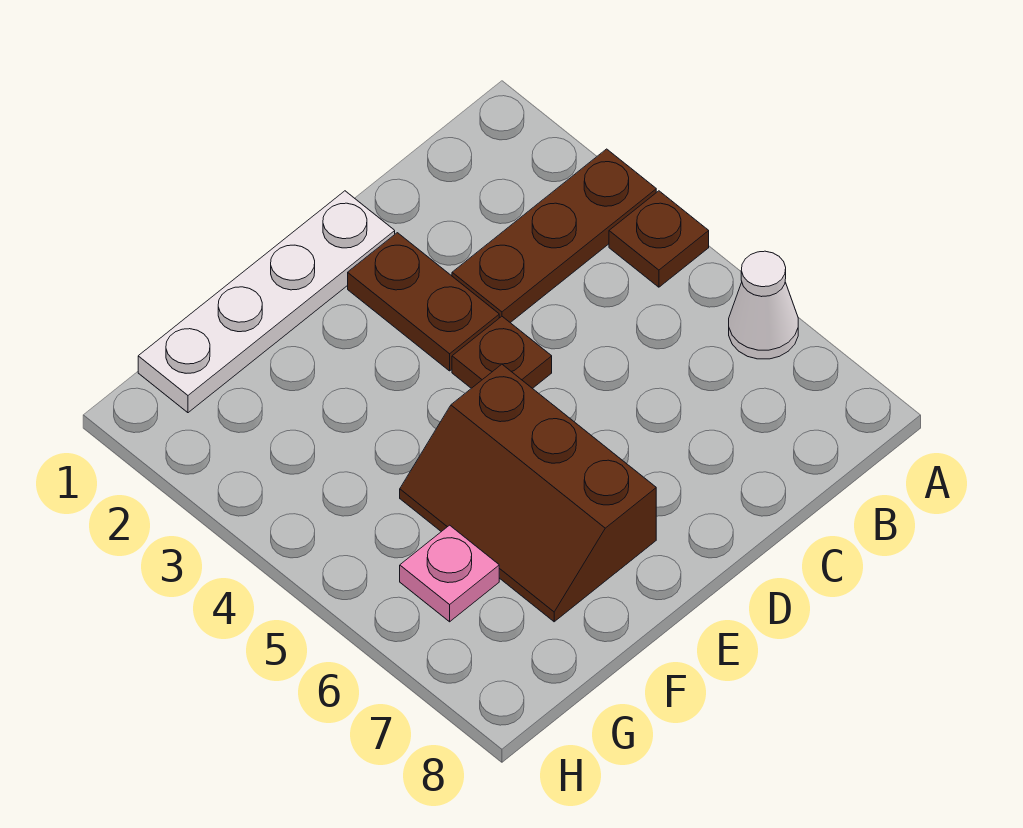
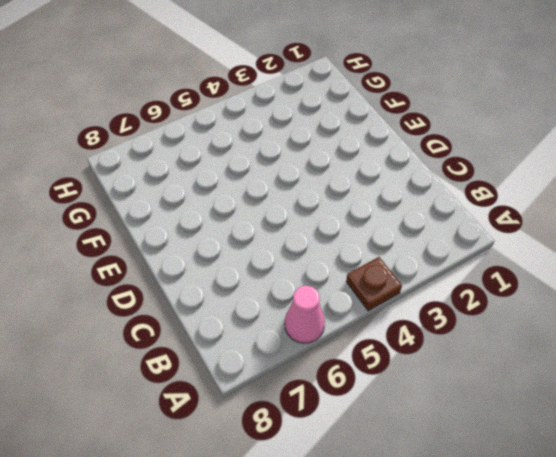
pink cone A6 level 1 -> white cone A6 level 1
none -> brown plate A3:C3 level 1
none -> white plate D1:G1 level 1

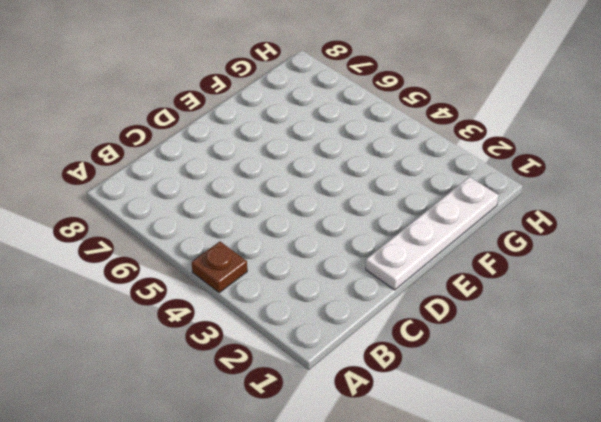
none -> brown plate A3:C3 level 1
none -> white cone A6 level 1

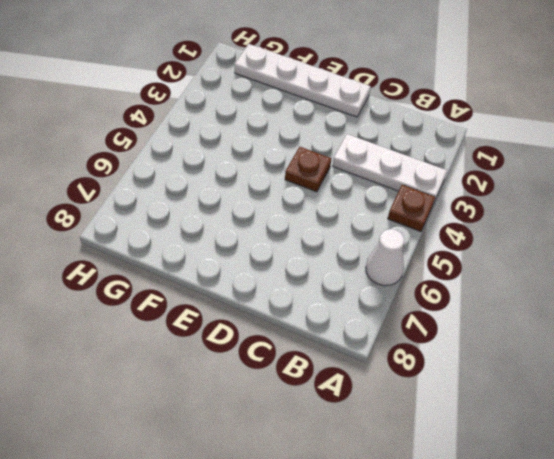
white plate A3:C3 level 1 -> brown plate A3:C3 level 1
none -> brown plate D2:D3 level 1
none -> brown slope E5:F7 level 1 top E

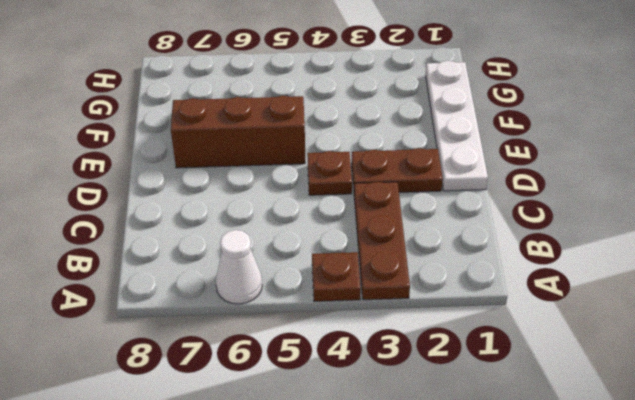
none -> pink plate G6 level 1

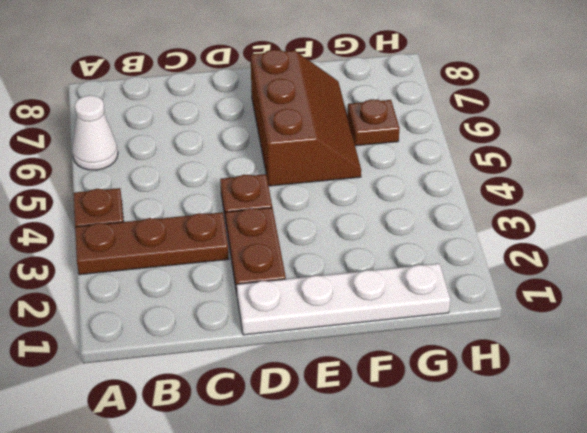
brown plate G6 level 1 -> pink plate G6 level 1

